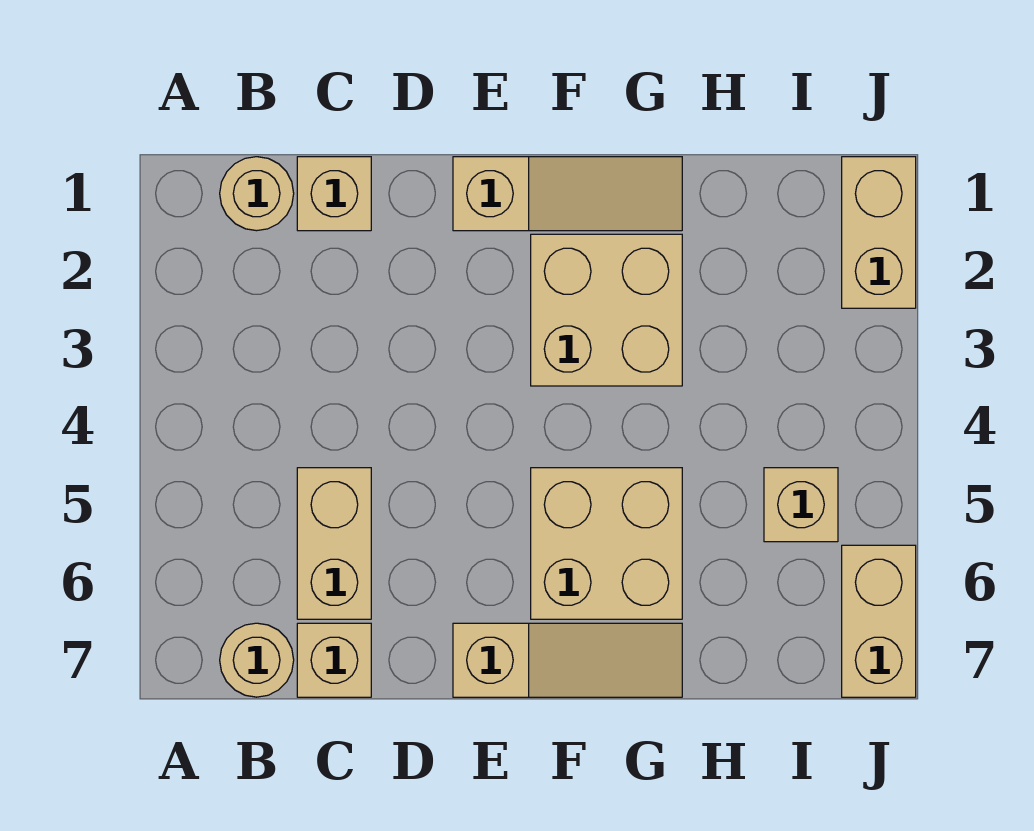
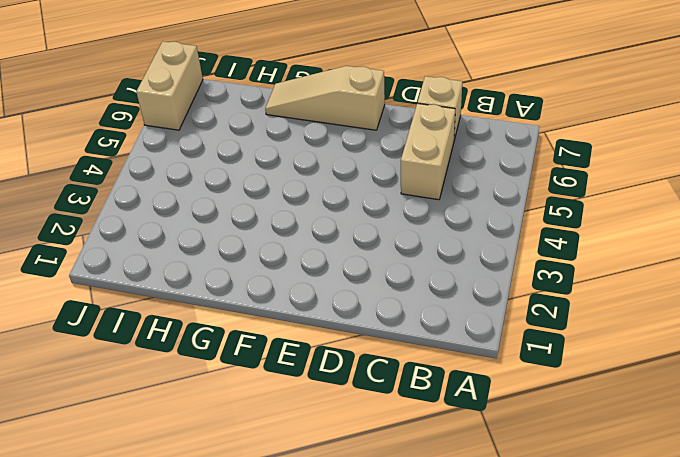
none -> tan round brick B1 level 1
none -> tan round brick B7 level 1
none -> tan brick C1 level 1

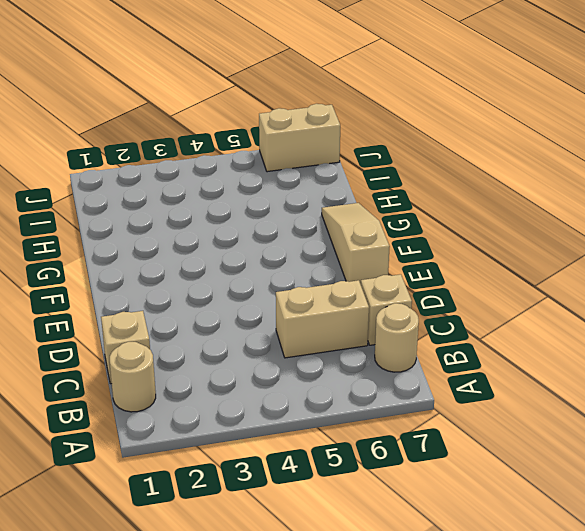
none -> tan slope E1:G1 level 1 top E
none -> tan brick F2:G3 level 1
none -> tan brick F5:G6 level 1

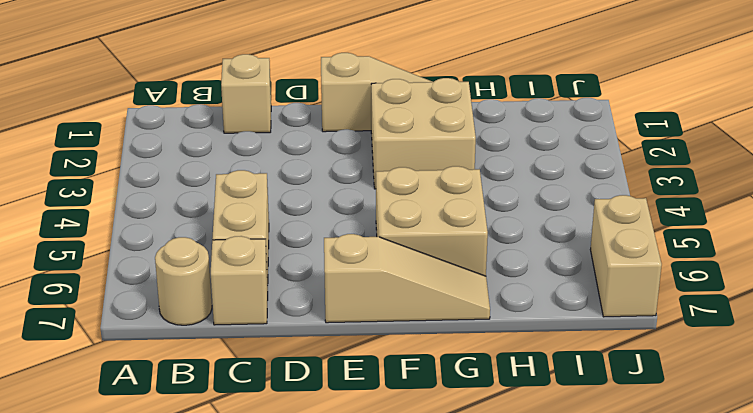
none -> tan round brick B1 level 1
none -> tan brick I5 level 1
none -> tan brick J1:J2 level 1

